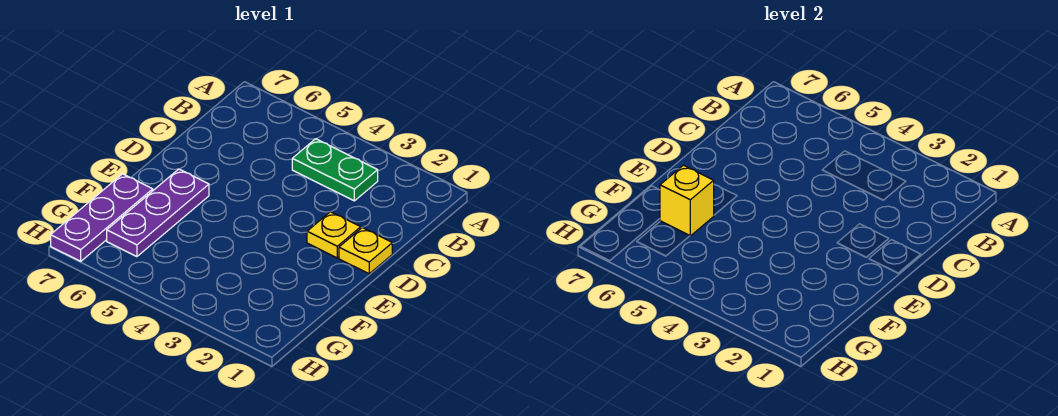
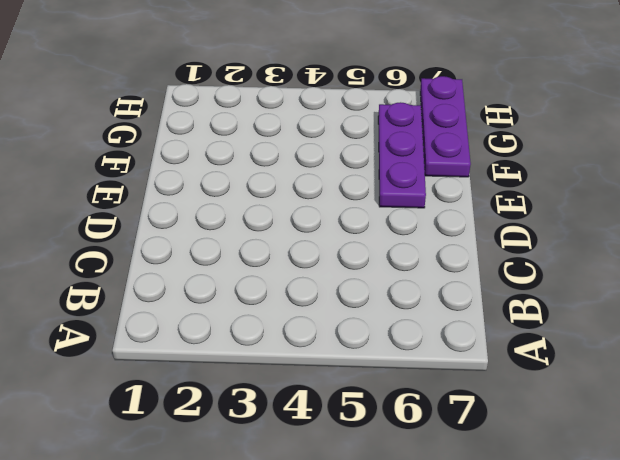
none -> green plate B3:B4 level 1
none -> yellow plate D1 level 1

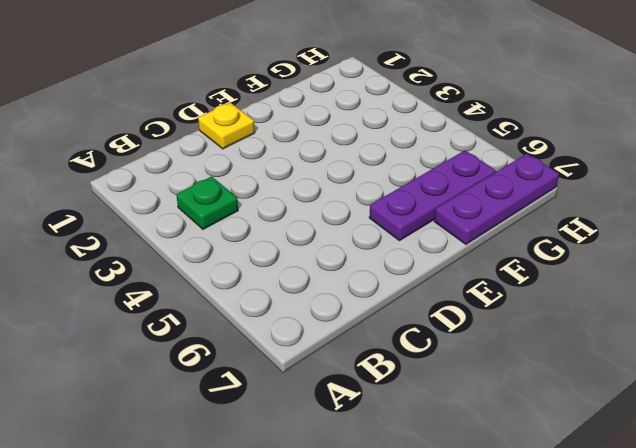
green plate B3 level 1 -> green plate B3:B4 level 1
none -> yellow plate D2 level 1
none -> yellow brick F6 level 2

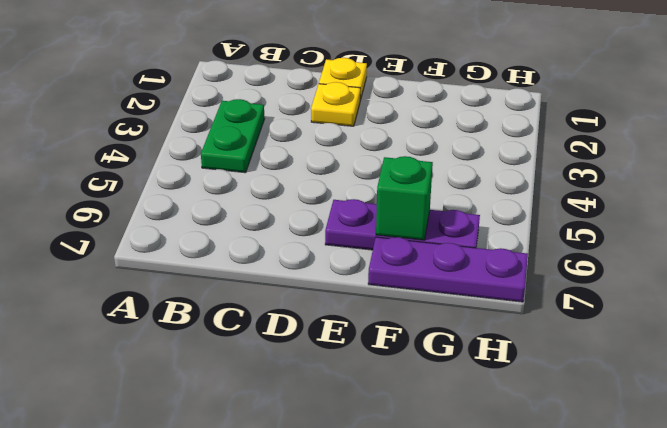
green brick F6 level 2 -> yellow brick F6 level 2

